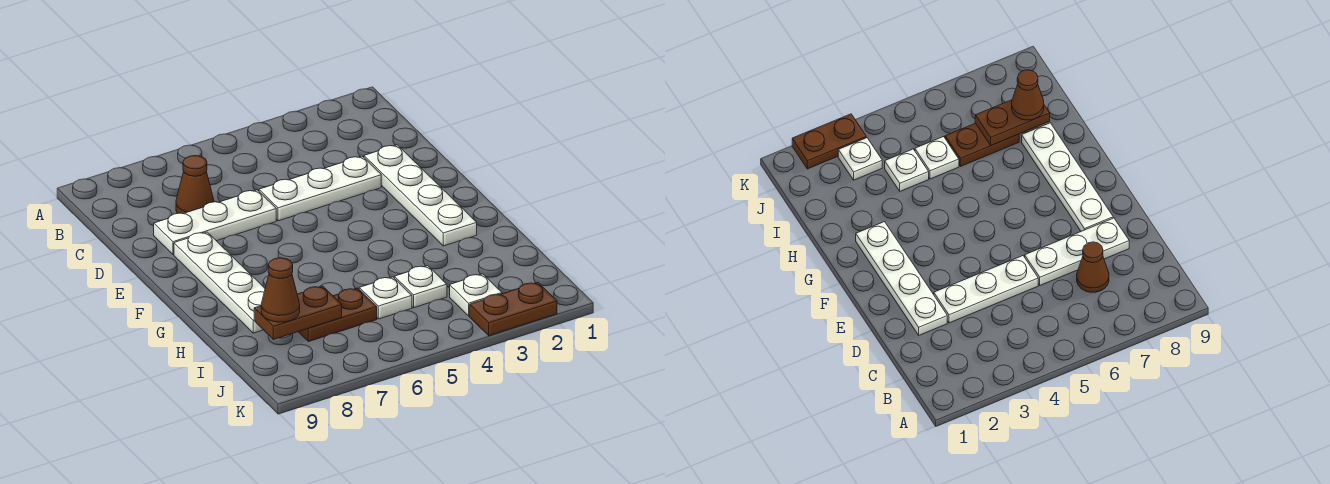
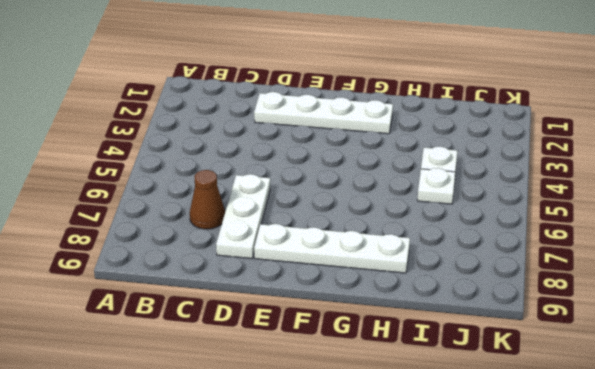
none -> white plate D3:D5 level 1
none -> brown plate I6:I7 level 1
none -> white plate J3 level 1

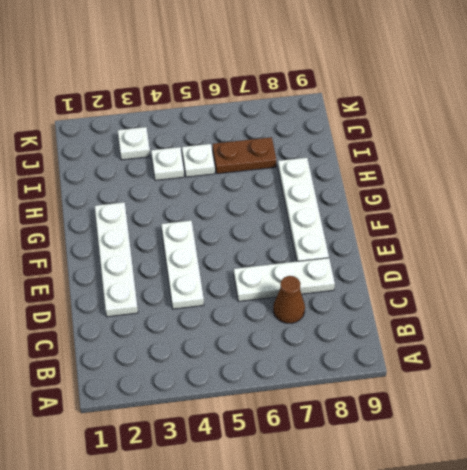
white plate D4:F4 level 1 -> white plate D3:D5 level 1
none -> brown plate K2:K3 level 1
none -> brown plate I7:I8 level 2
none -> brown cone I8 level 3

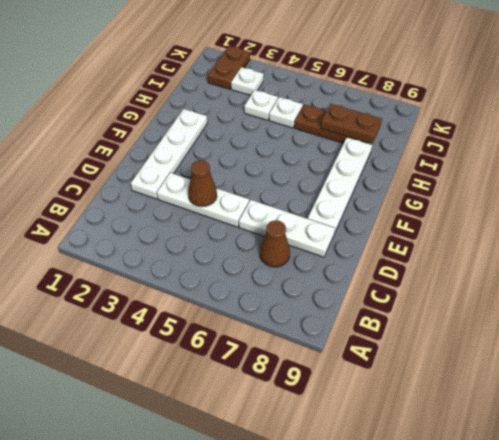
brown cone D4 level 2 -> brown cone I8 level 3
brown plate J2:K2 level 1 -> brown plate K2:K3 level 1

